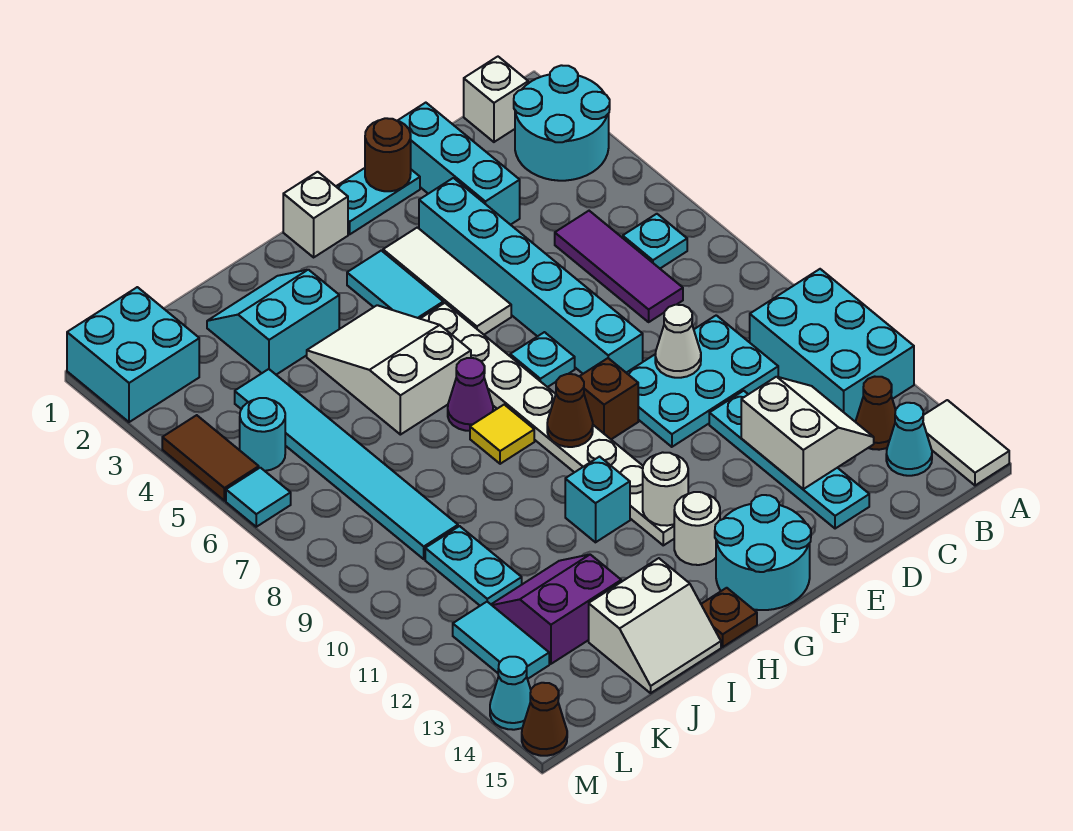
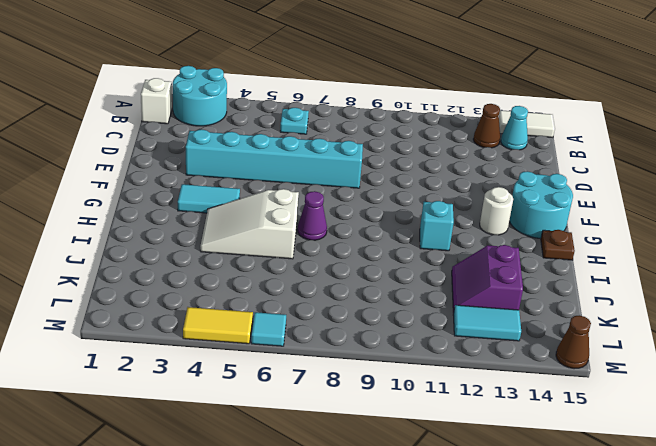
yellow tile M4:M5 level 1 -> brown tile M4:M5 level 1
none -> cyan brick A10:B12 level 1
none -> purple tile C5:C7 level 1
none -> cyan plate C9:E10 level 1
none -> cyan brick D1:D3 level 1

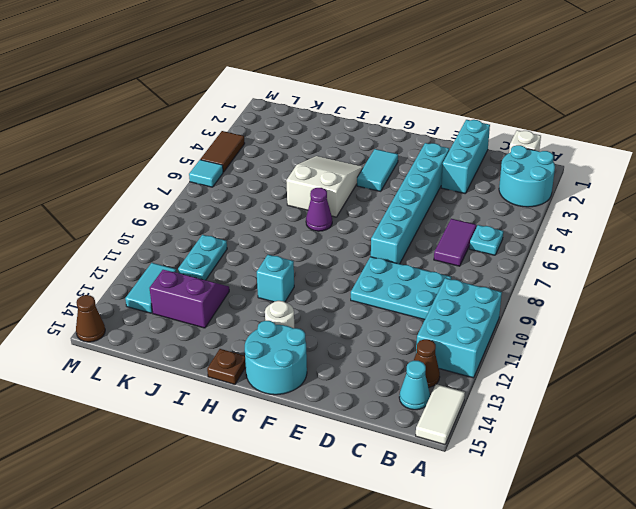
purple tile C6:C7 level 1 -> purple tile C5:C7 level 1
none -> cyan plate D11:D14 level 1
none -> cyan plate E1:F1 level 1
none -> white tile F3:F5 level 1
none -> cyan plate F7 level 1

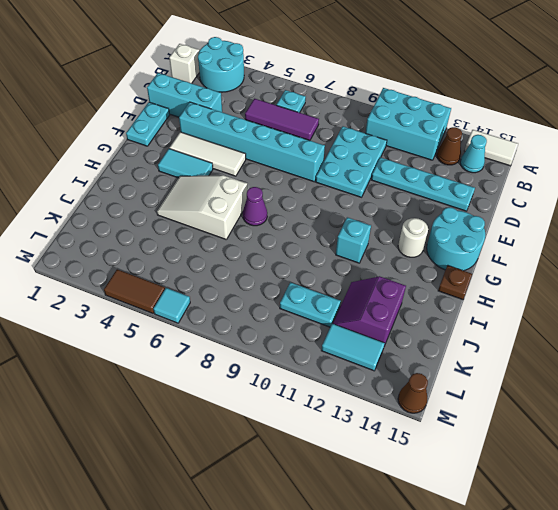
none -> cyan plate F7 level 1
none -> brown brick F9 level 1
none -> white brick G1 level 1
none -> white plate G5:G12 level 1

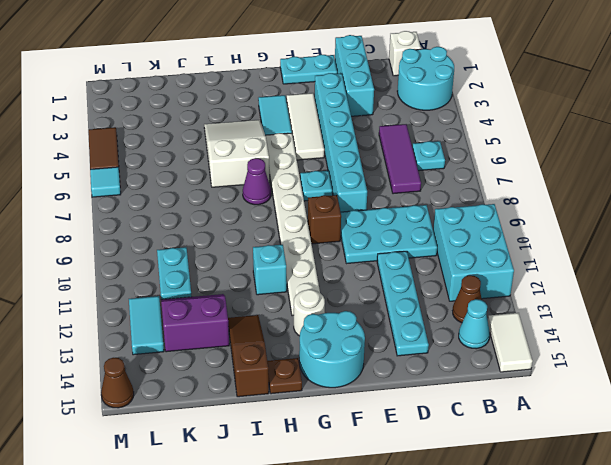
brown slope I13:I15 level 1 top 15 -> white slope I14:J15 level 1 top 14
none -> white brick G1 level 1
none -> yellow tile H8 level 1
none -> cyan slope I2:J3 level 1 top 3
none -> cyan tile K4:K9 level 1

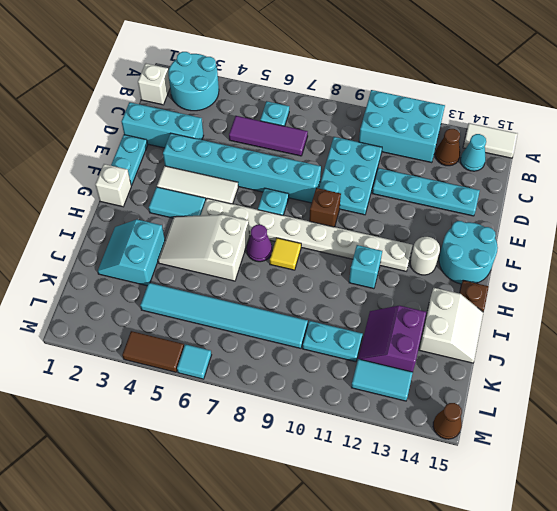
none -> cyan brick L1:M2 level 1
none -> cyan round brick L5 level 1
none -> cyan cone M14 level 1
none -> white slope C12:D13 level 2 top D

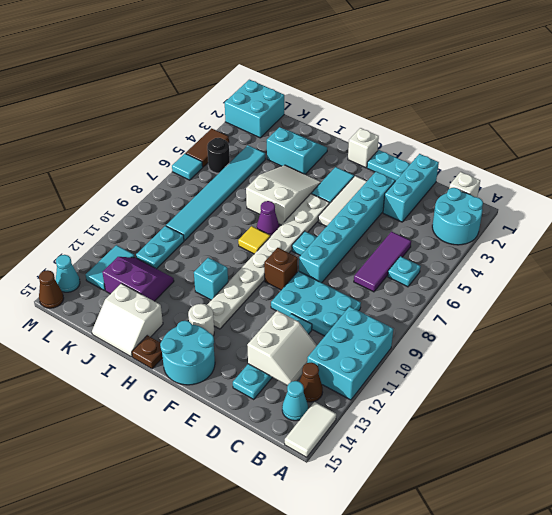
black round brick L5 level 1 -> cyan round brick L5 level 1
none -> white cone D9 level 2
none -> brown round brick E1 level 2
none -> brown cone G9 level 2
none -> white round brick G12 level 2

